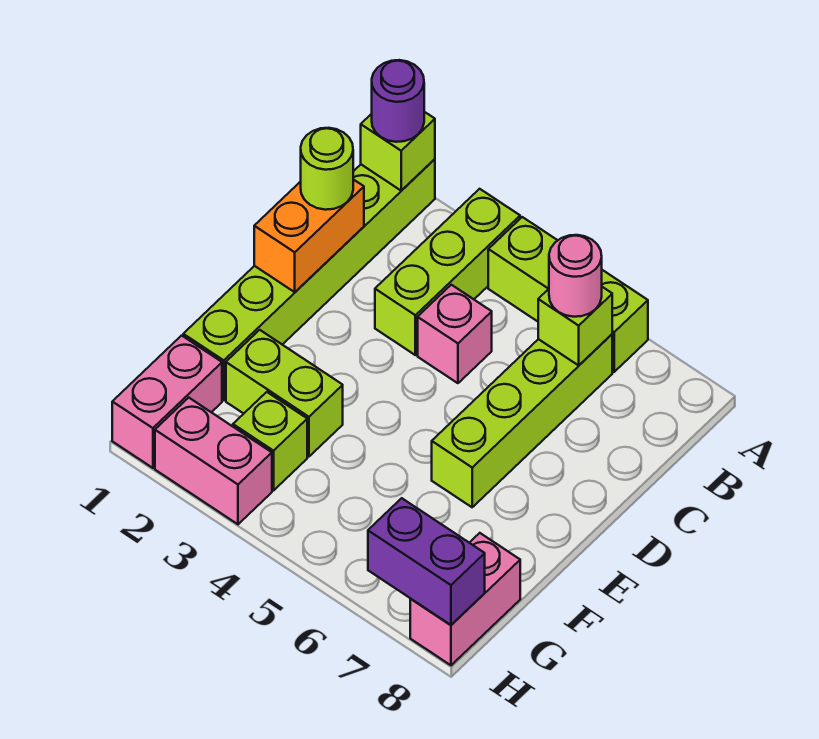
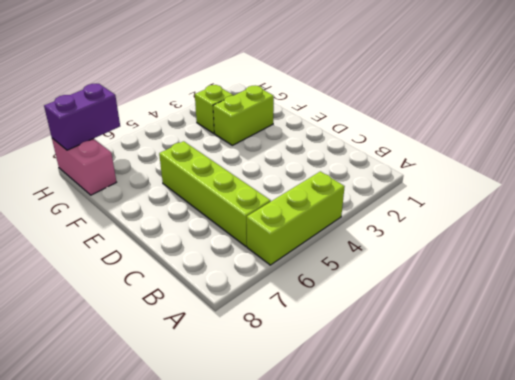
none -> lime brick A1:F1 level 1
none -> lime brick A3:C3 level 1
none -> pink brick C4 level 1

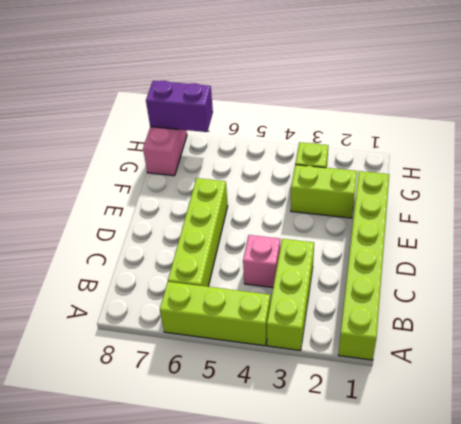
none -> pink brick G1:H1 level 1
none -> pink brick H2:H3 level 1
none -> lime brick A1 level 2

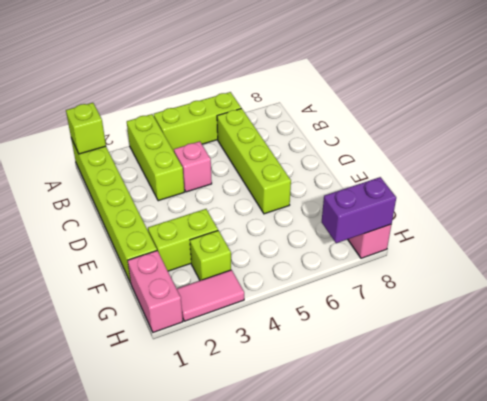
pink tile H2:H3 level 1 -> pink brick H2:H3 level 1
none -> lime brick B6 level 2
none -> orange brick C1:D1 level 2
none -> purple round brick A1 level 3

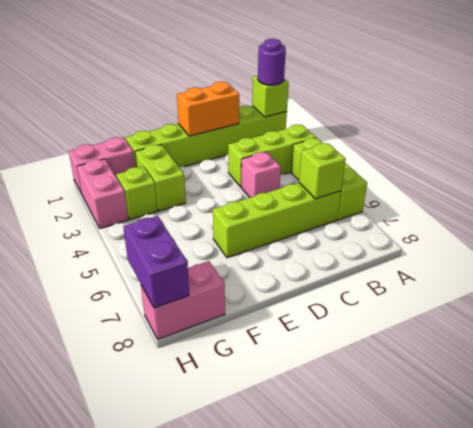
none -> pink round brick B6 level 3
none -> lime round brick C1 level 3

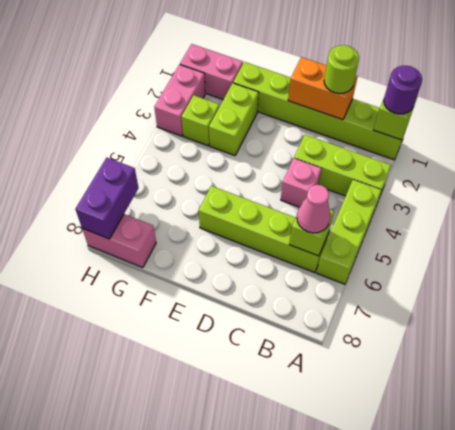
pink cone B6 level 3 -> pink round brick B6 level 3

